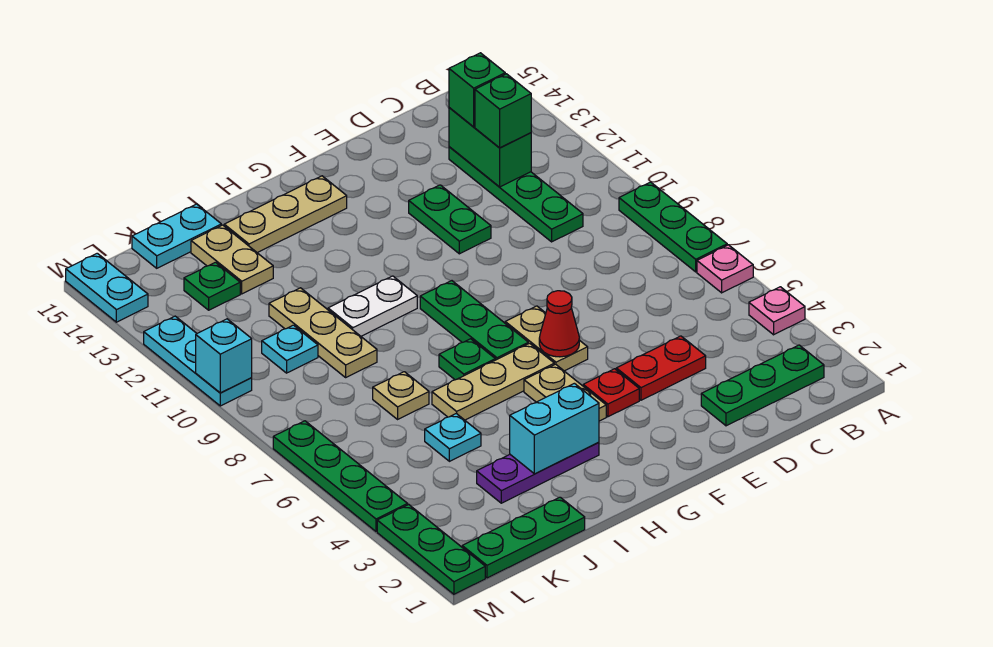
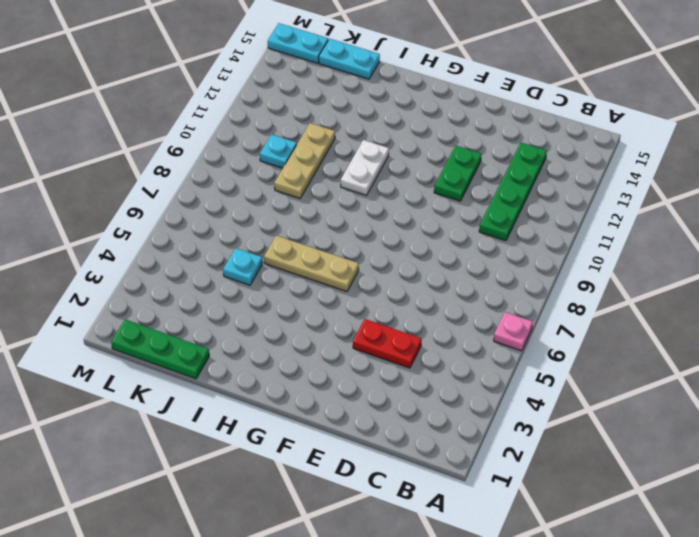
white plate H10:H11 level 1 -> white plate H10:I10 level 1
cyan plate L15:M15 level 1 -> cyan plate M14:M15 level 1
none -> pink plate A4 level 1
none -> green plate A7:A9 level 1
none -> green plate B2:D2 level 1
none -> red plate F4 level 1

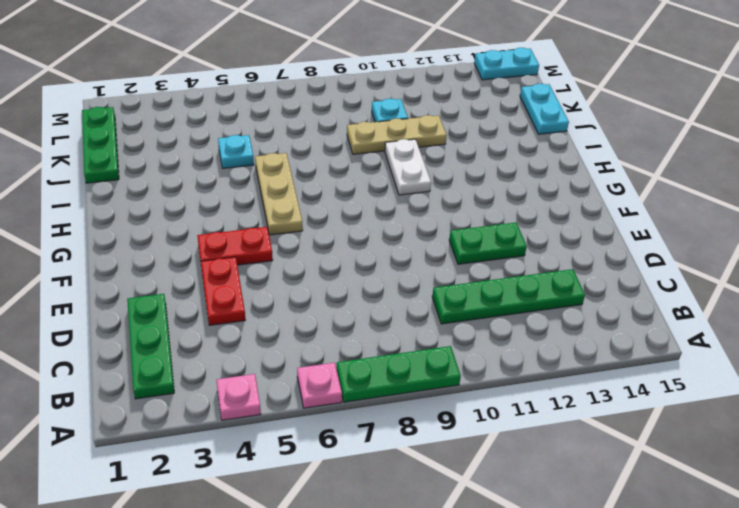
red plate F4:F5 level 1 -> red plate F4 level 1
none -> tan plate F6:F7 level 1
none -> tan plate G4:G5 level 1
none -> green plate G7:G9 level 1
none -> tan plate G14:I14 level 1

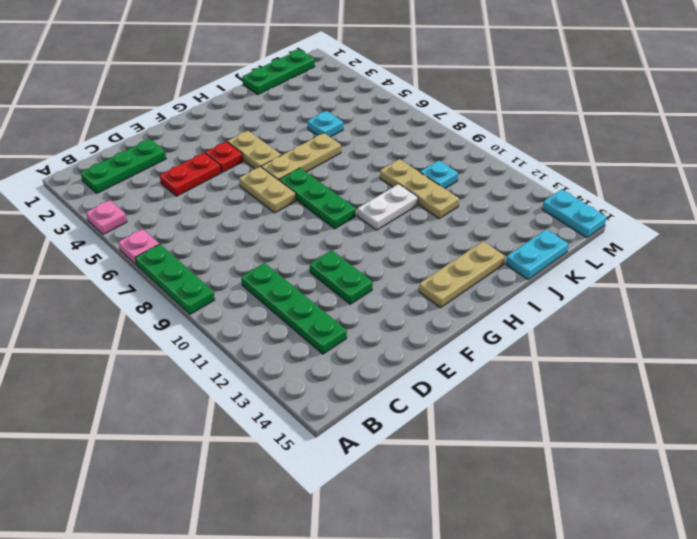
none -> purple plate H3:J3 level 1
none -> green plate H7 level 1
none -> tan plate J7 level 1
none -> tan plate J13:J14 level 1

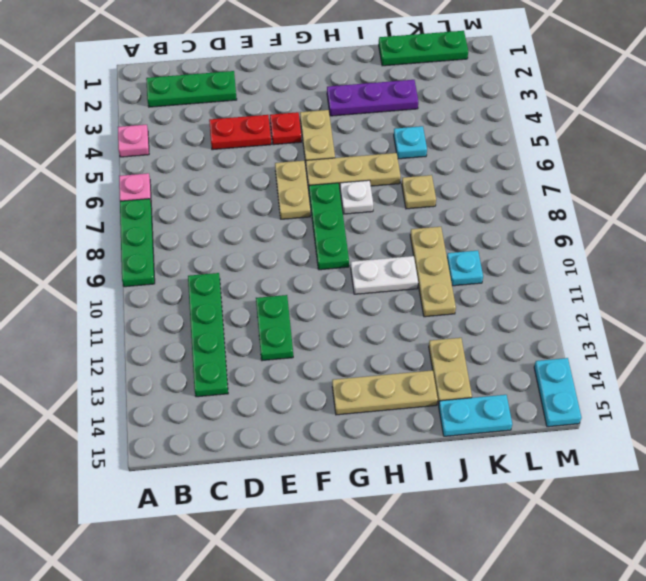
white plate H7 level 1 -> green plate H7 level 1
none -> green plate K13 level 1
none -> green plate M1:M3 level 1
none -> green plate M4:M7 level 1
none -> cyan plate M10:M12 level 1

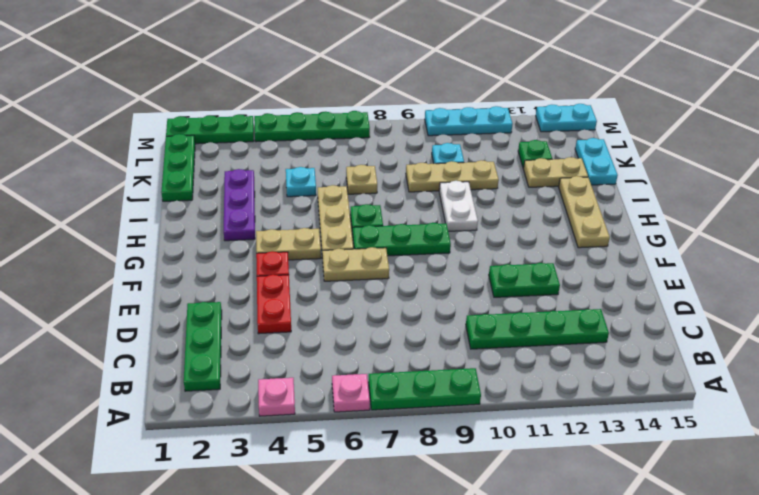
none -> green brick C12:C13 level 2
none -> red cone F6 level 2
none -> cyan brick H3:I3 level 2
none -> cyan brick M10 level 2

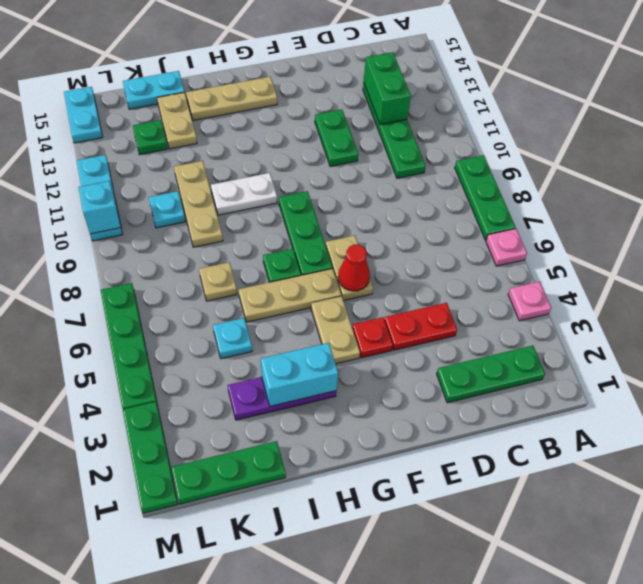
none -> green brick C12 level 3
none -> green brick C13 level 3

